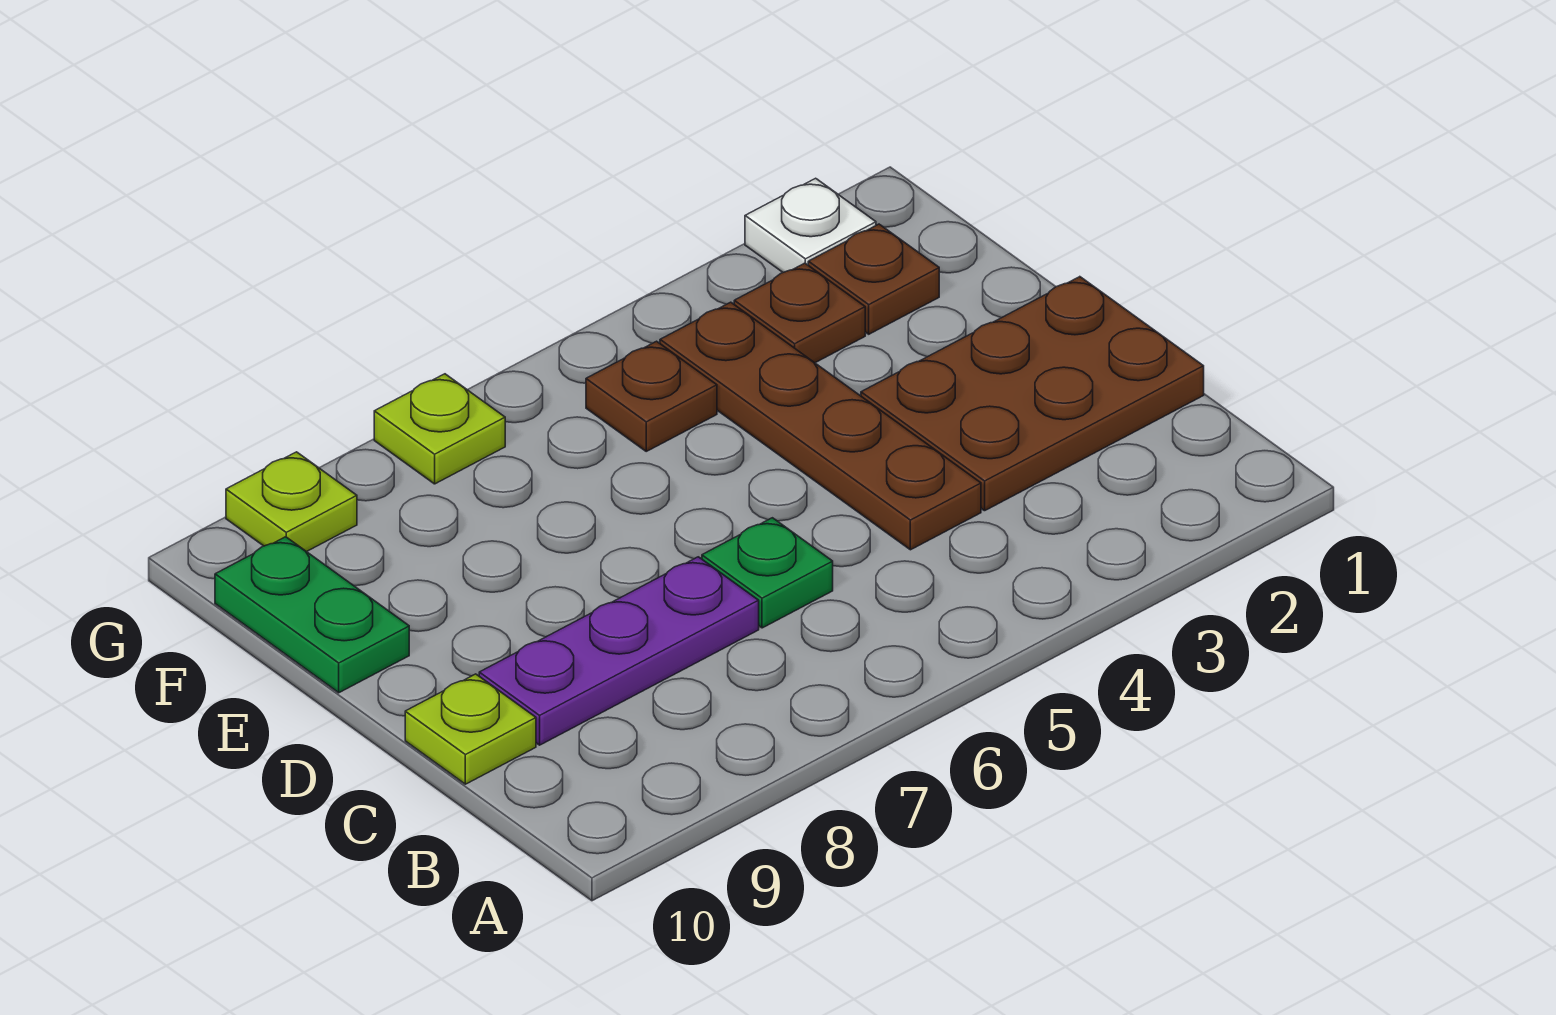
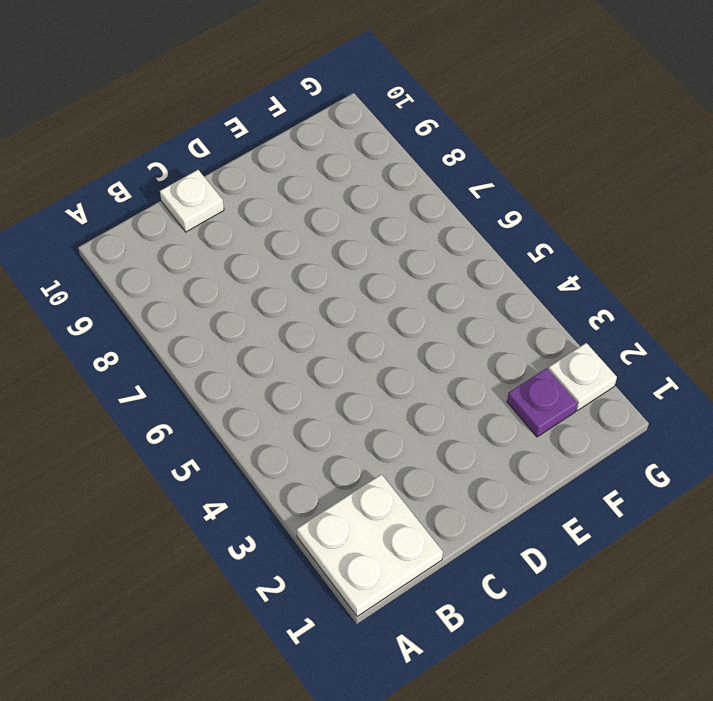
white plate A1:B2 level 1 -> none
white plate C10 level 1 -> lime plate C10 level 1
purple plate F2 level 1 -> brown plate F2 level 1
none -> brown plate C1:D3 level 1
none -> brown plate C4:F4 level 1
none -> green plate C6 level 1

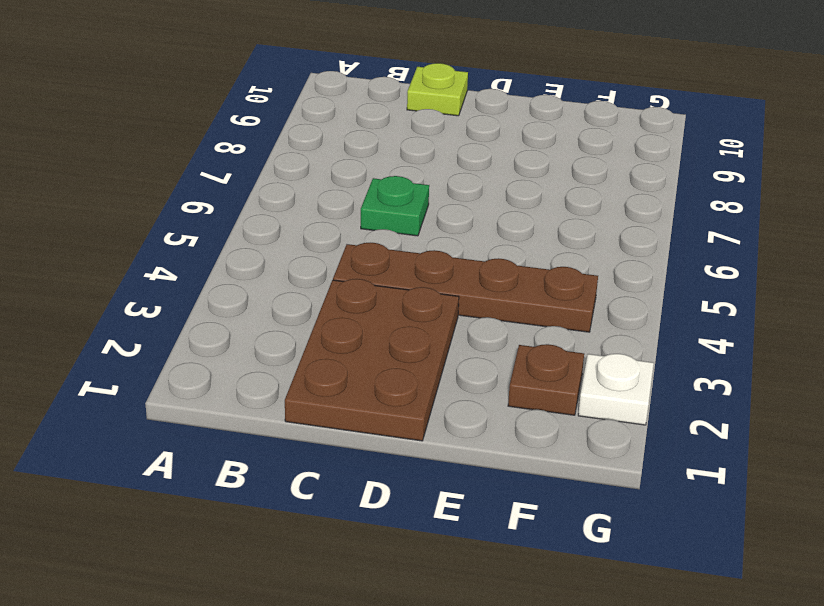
none -> purple plate C7:C9 level 1
none -> green plate E10:F10 level 1
none -> brown plate F3 level 1

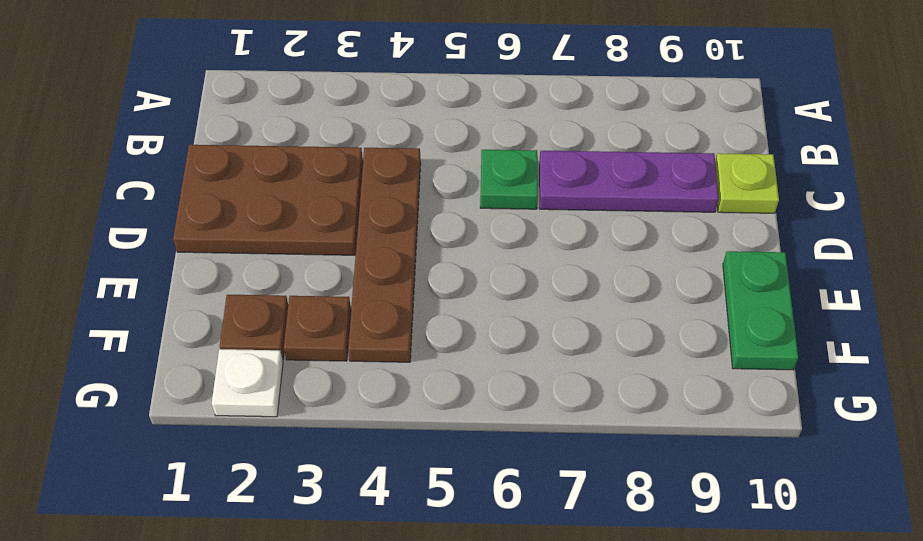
none -> brown plate F5 level 1
none -> lime plate G7 level 1
none -> lime plate G9 level 1

